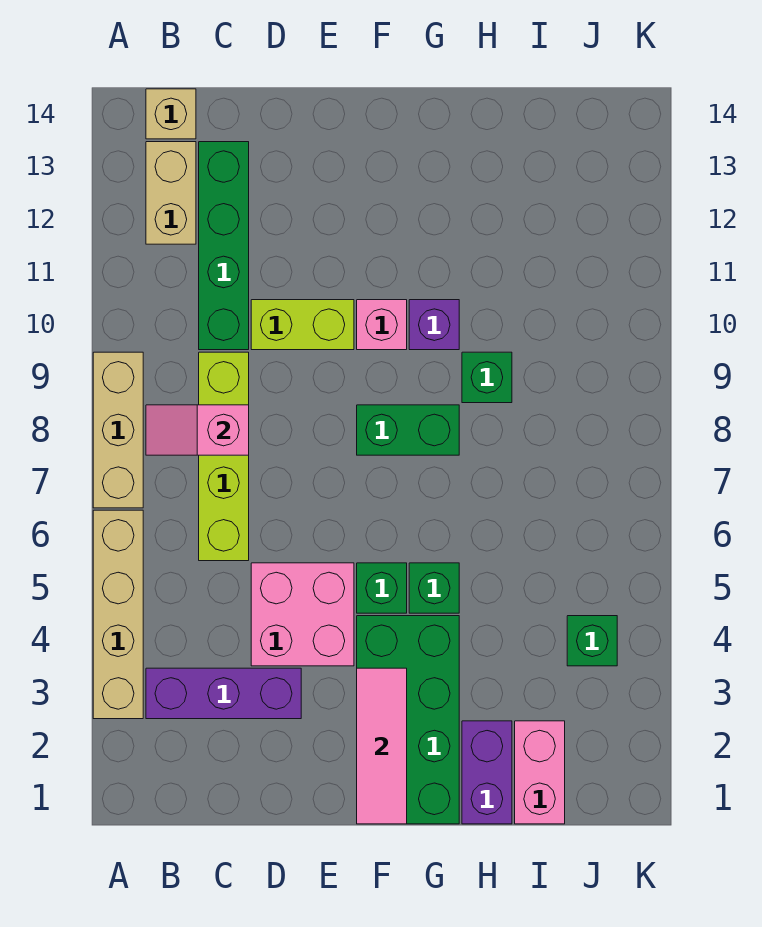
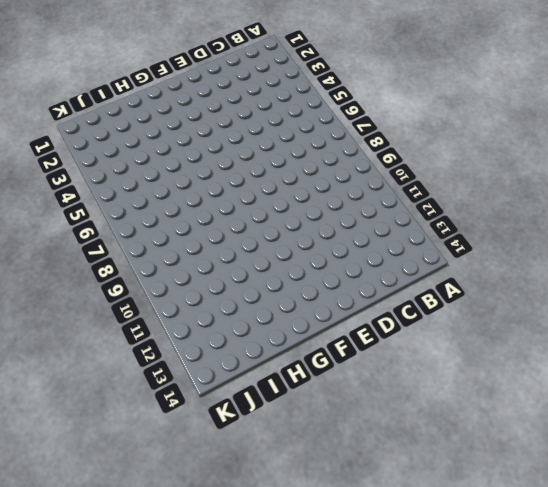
none -> tan brick A3:A6 level 1
none -> tan brick A7:A9 level 1
none -> purple brick B3:D3 level 1

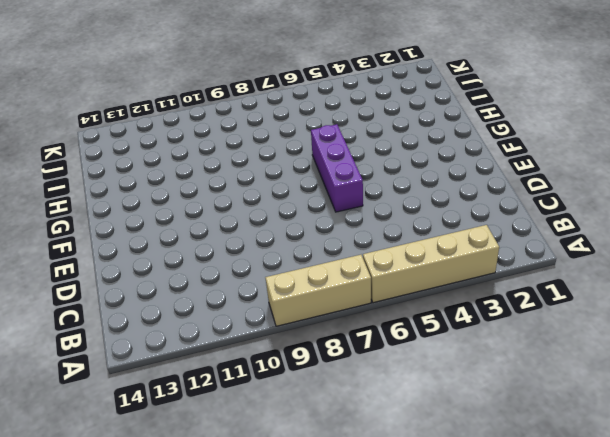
purple brick E6:G6 level 1 -> purple brick B3:D3 level 1
none -> tan brick B12:B13 level 1
none -> tan brick B14 level 1
none -> lime brick C6:C9 level 1

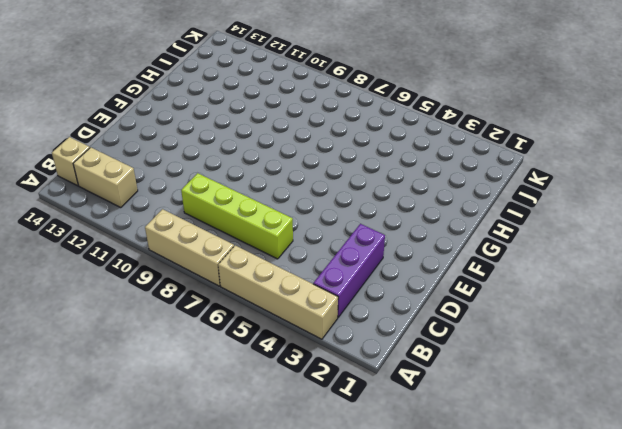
none -> green brick C10:C13 level 1
none -> pink brick D4:E5 level 1
none -> lime brick D10:E10 level 1

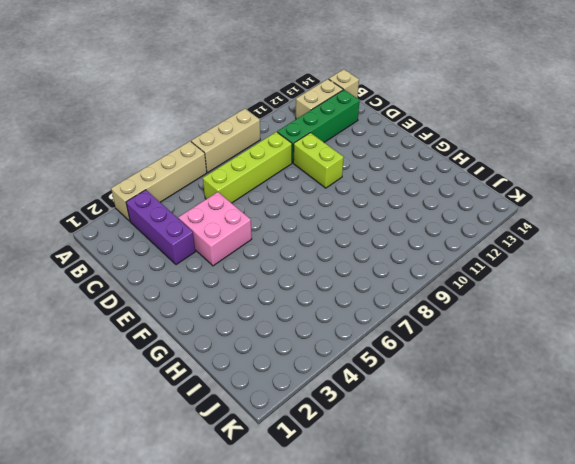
none -> green brick F1:G4 level 1
none -> green brick F5 level 1
none -> green brick F8:G8 level 1

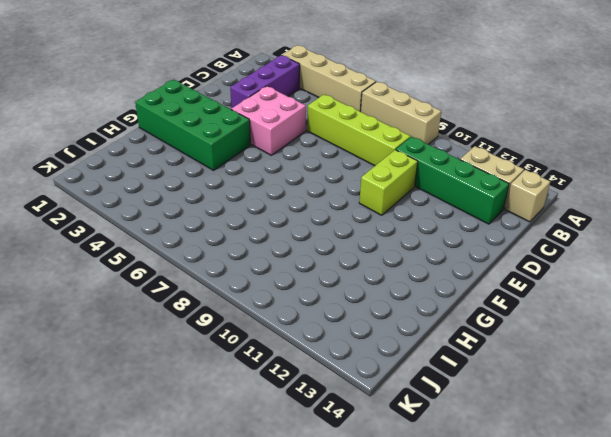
none -> green brick F5 level 1
none -> green brick F8:G8 level 1
none -> pink brick F10 level 1

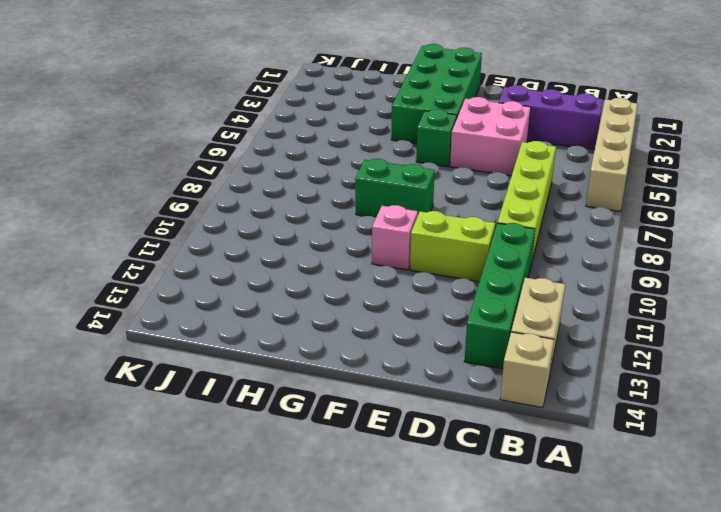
none -> tan brick A7:A9 level 1
none -> green brick G5 level 1
none -> purple brick G10 level 1

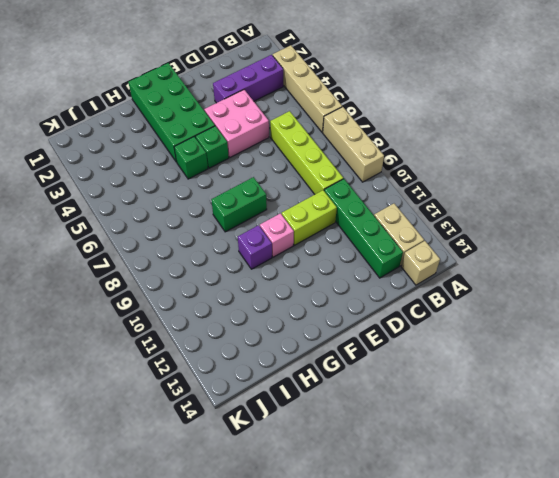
none -> purple brick H1:H2 level 1
none -> green brick H9 level 1
none -> pink brick I1:I2 level 1

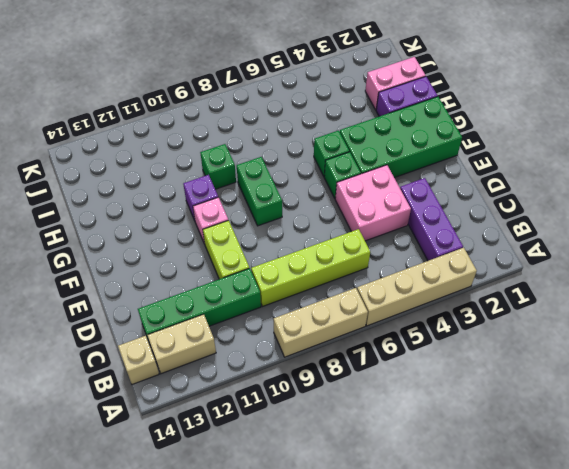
none -> green brick J4 level 1
none -> pink slope B8:C8 level 2 top C
none -> pink tile F1:F3 level 2

